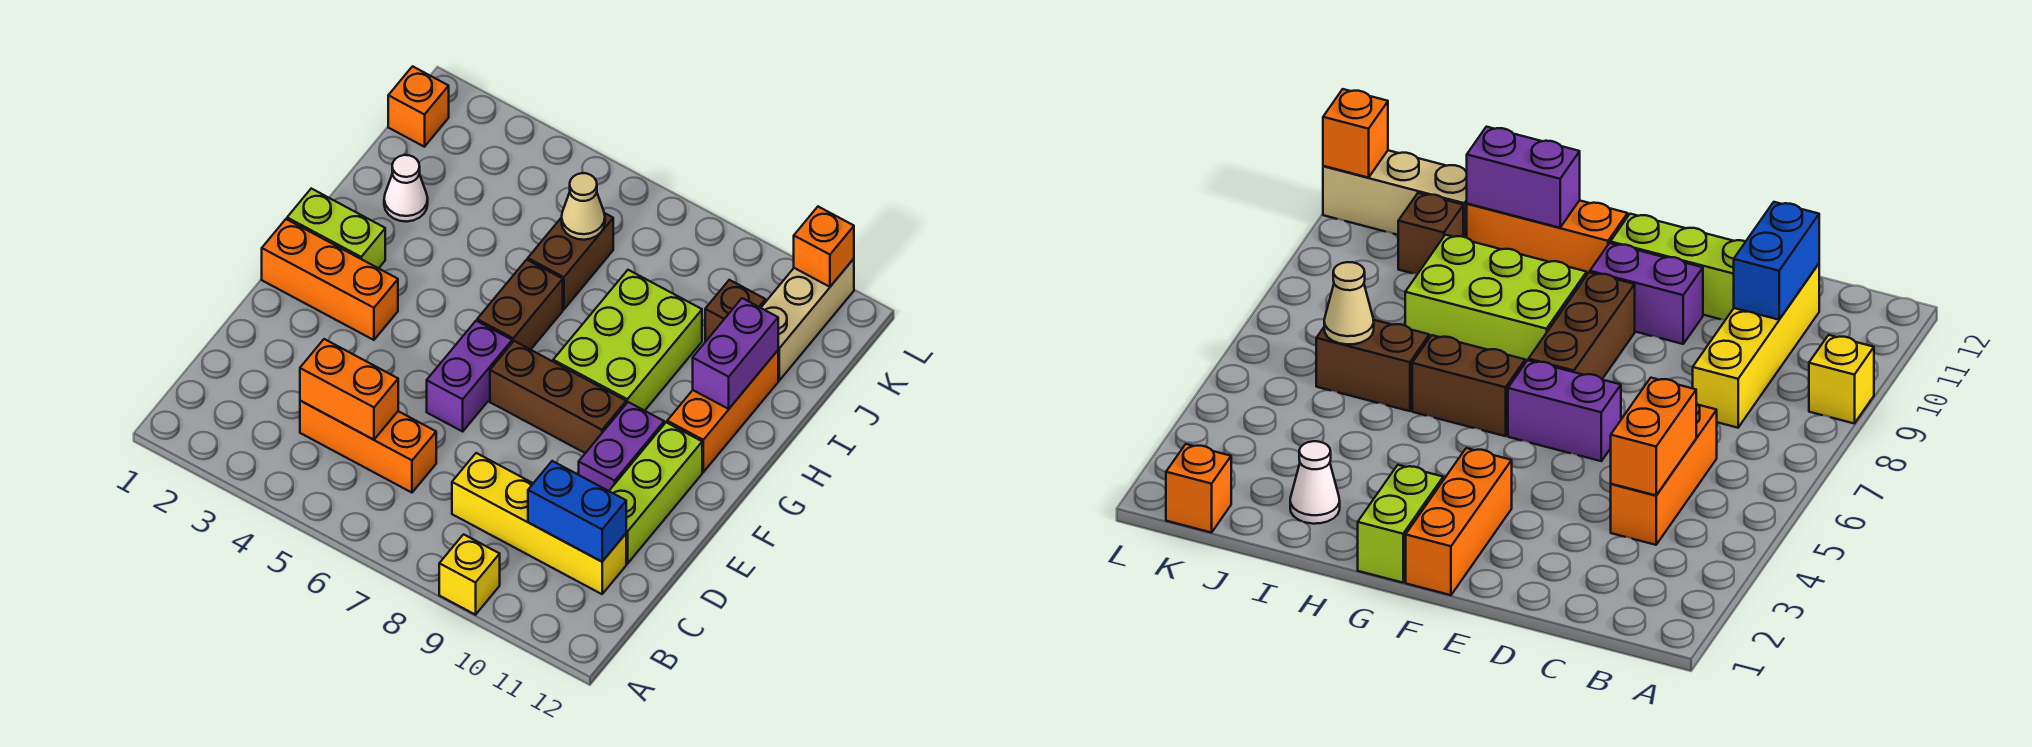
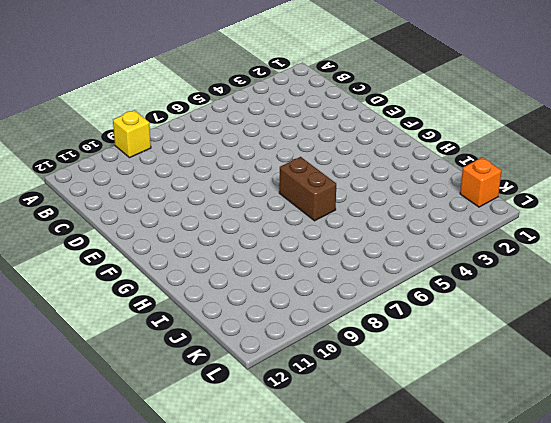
none -> orange brick C4:C6 level 1
none -> yellow brick C8:C11 level 1
none -> lime brick D11:F11 level 1

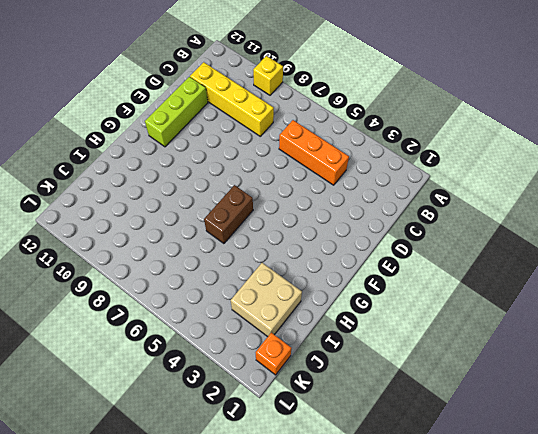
tan brick I2:J3 level 1 -> white cone I2 level 1
none -> purple brick E6:F6 level 1
none -> purple brick E10:F10 level 1
none -> orange brick F1:F3 level 1

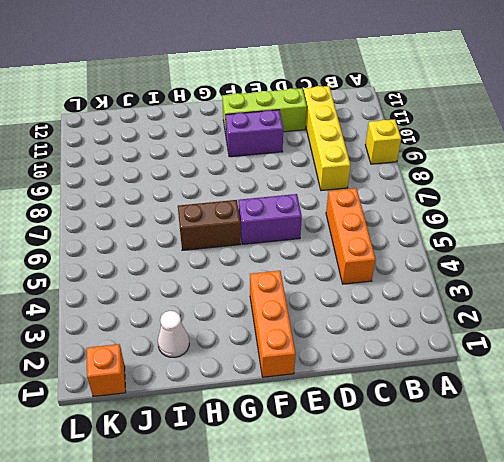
none -> brown brick F7:F9 level 1
none -> lime brick G1:G2 level 1
none -> lime brick G8:I9 level 1

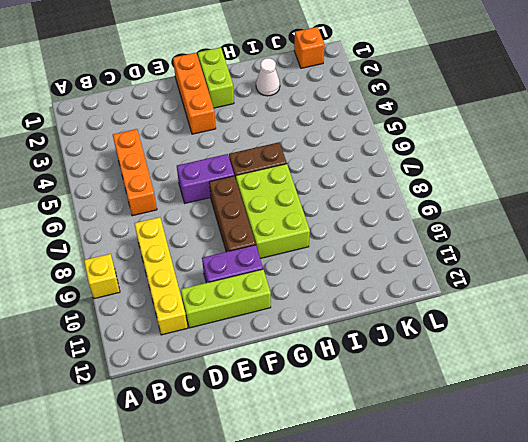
lime brick G7:H9 level 1 -> lime brick G8:I9 level 1
none -> orange brick G11:I11 level 1
none -> brown brick I6:J6 level 1
none -> brown brick J10 level 1

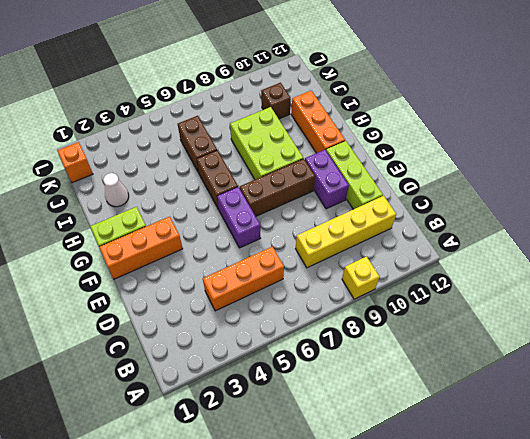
none -> tan brick J11:L11 level 1
none -> orange brick C4:C5 level 2
none -> blue brick C10:C11 level 2

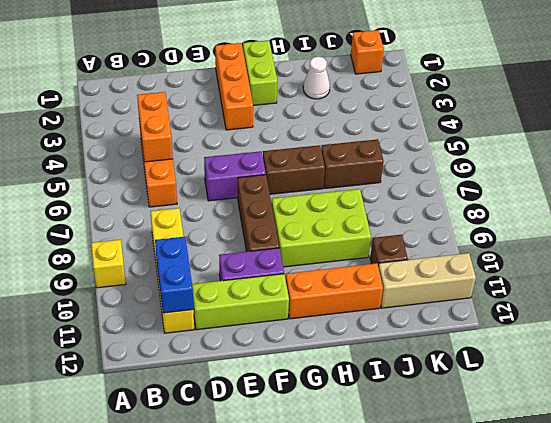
none -> purple brick H11:I11 level 2
none -> tan cone J6 level 2
none -> orange brick L11 level 2

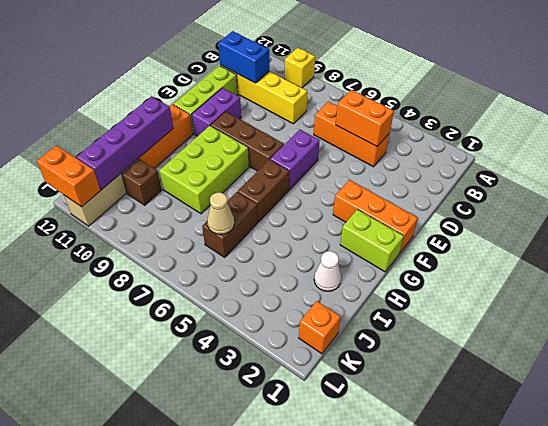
purple brick H11:K11 level 2 -> purple brick H11:I11 level 2
orange brick L11:L12 level 2 -> orange brick L11 level 2

